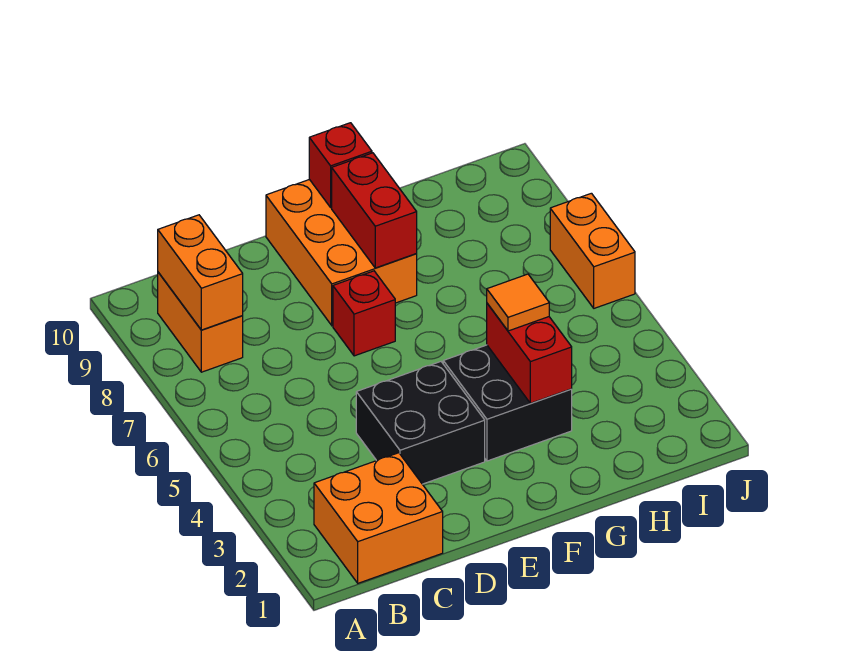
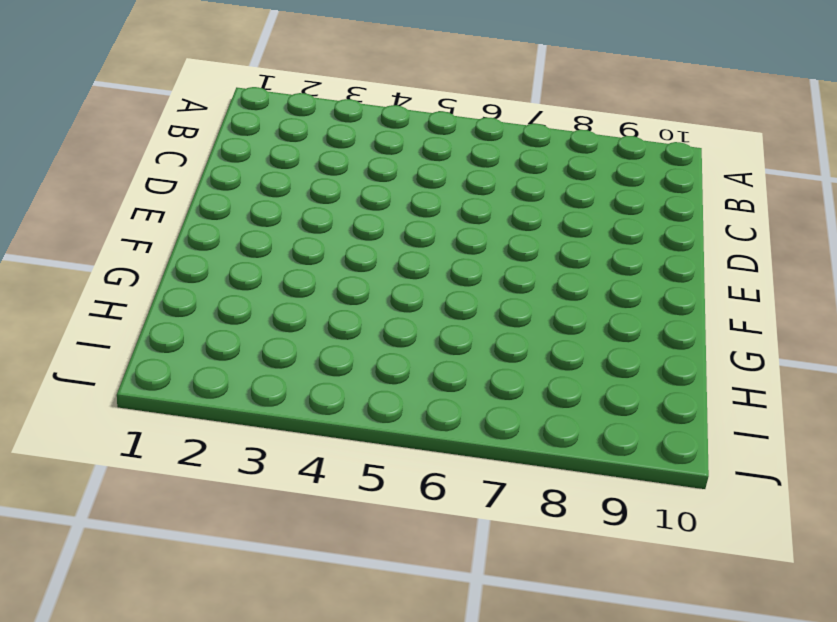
none -> orange brick B1:C2 level 1
none -> orange brick B8:B9 level 1
none -> black brick D3:E4 level 1

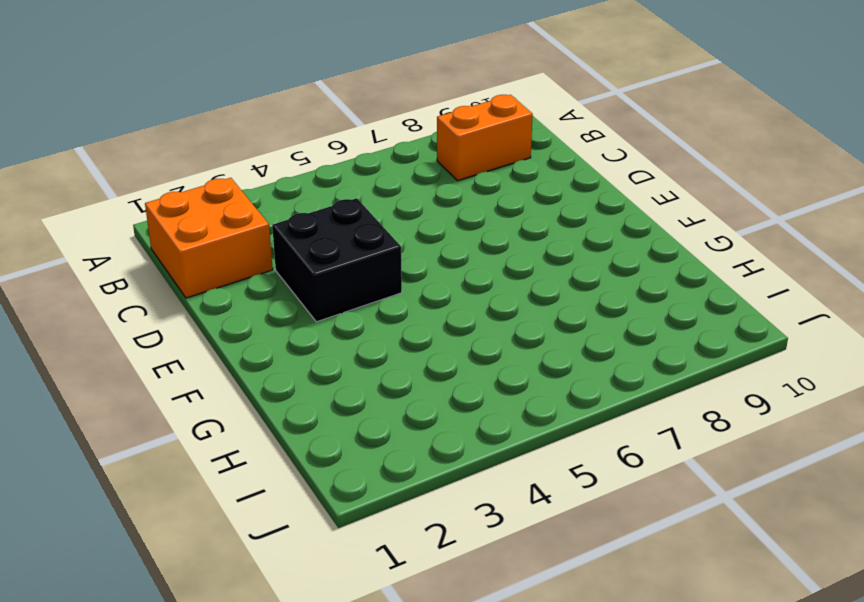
none -> red brick E7 level 1
none -> orange brick E8:F10 level 1
none -> black brick F3:G4 level 1

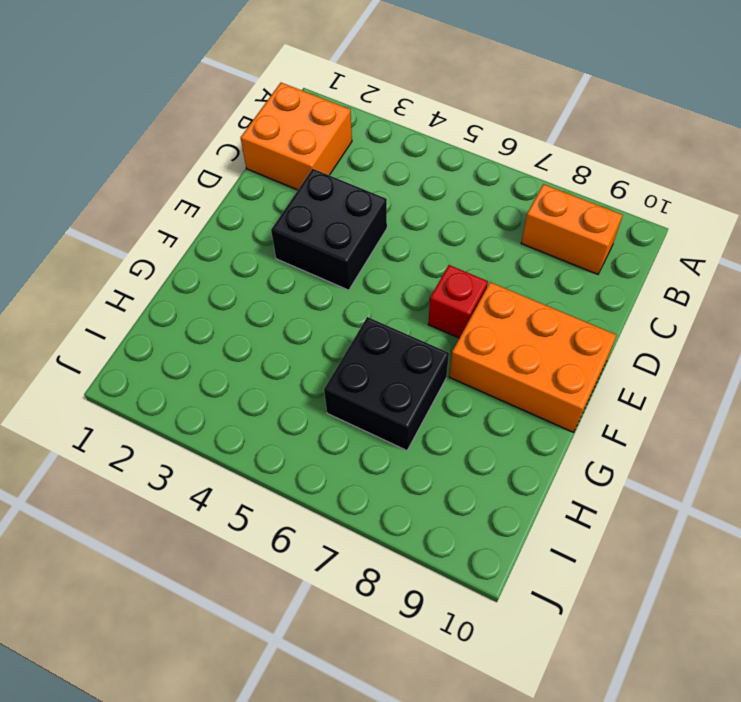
black brick G6:H7 level 1 -> black brick F3:G4 level 1
none -> orange brick J6:J7 level 1
none -> orange brick B8:B9 level 2
none -> red brick F8:F9 level 2

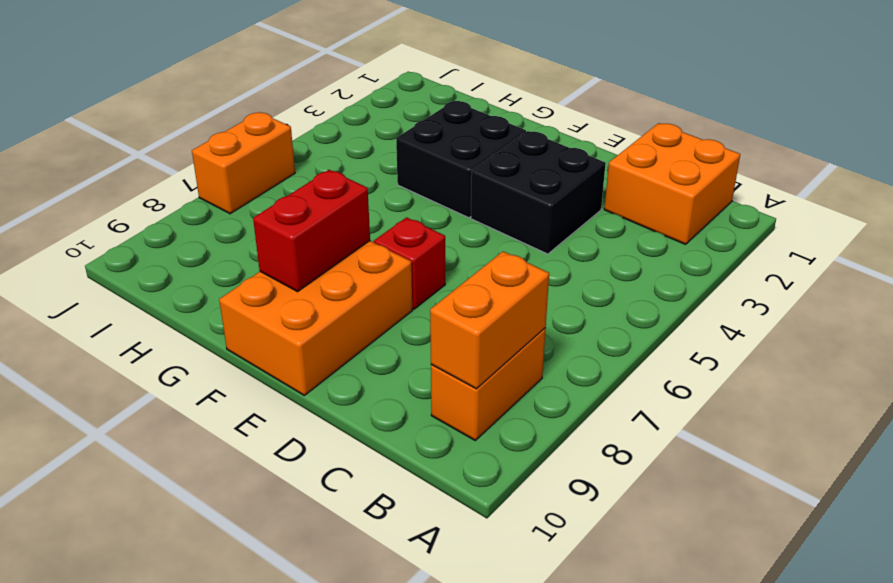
none -> red brick F10 level 2
none -> red brick G3:G4 level 2
none -> orange tile G4 level 3

